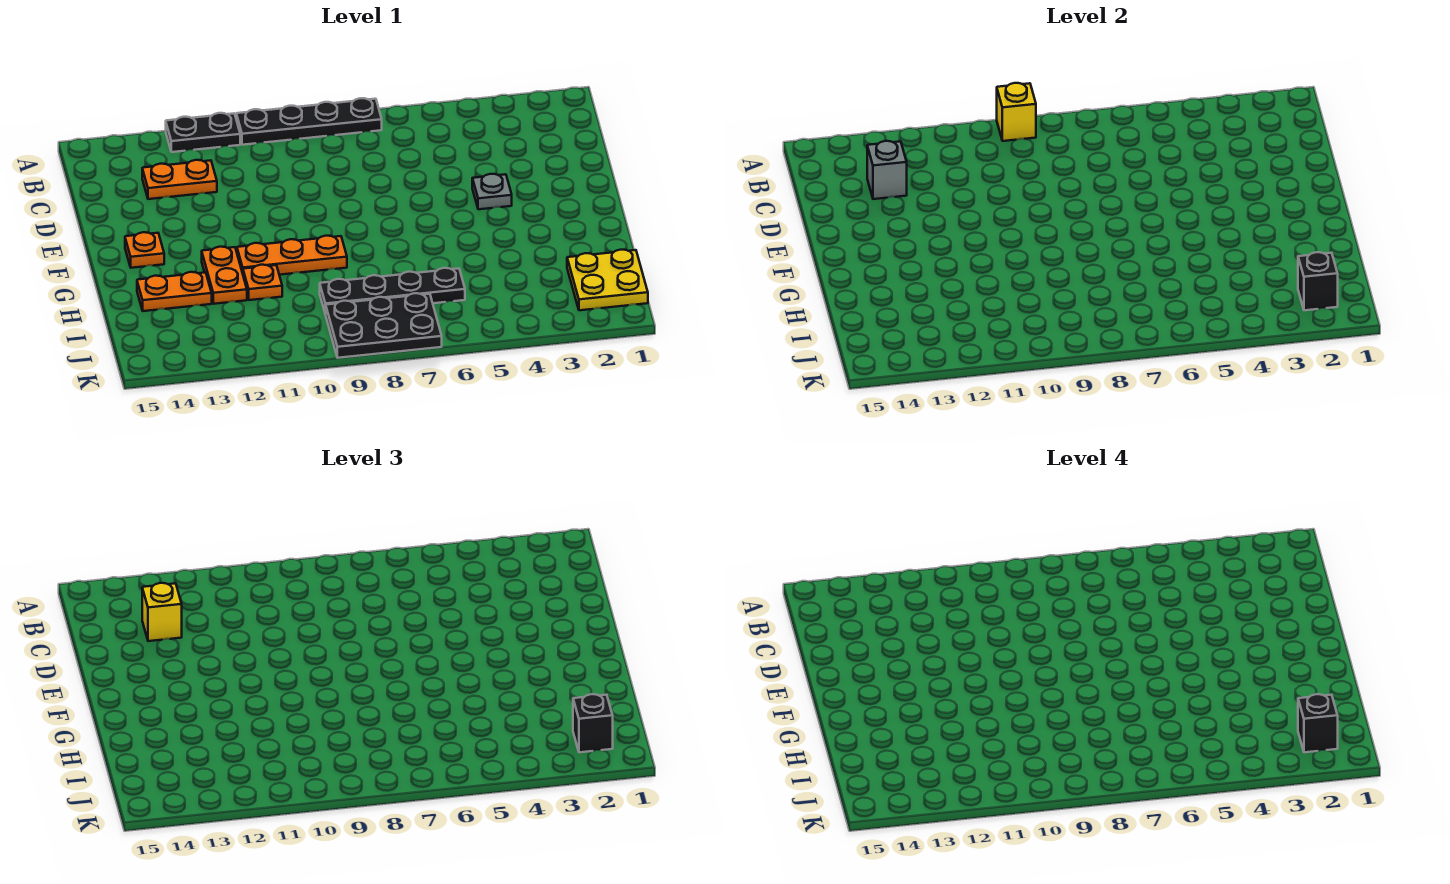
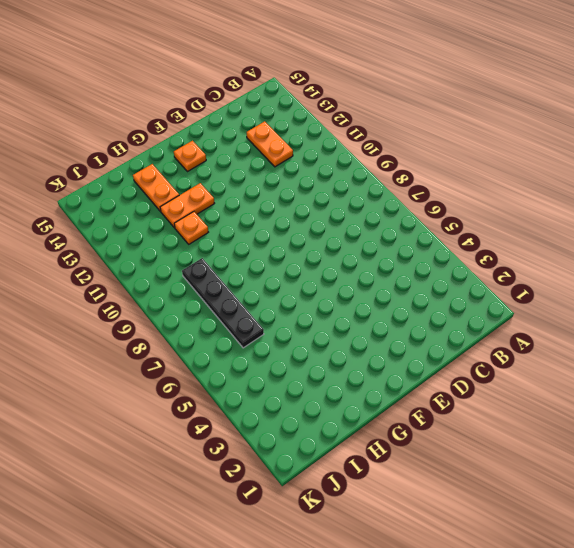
none -> black plate A7:A10 level 1
none -> black plate A11:A12 level 1
none -> grey plate E4 level 1

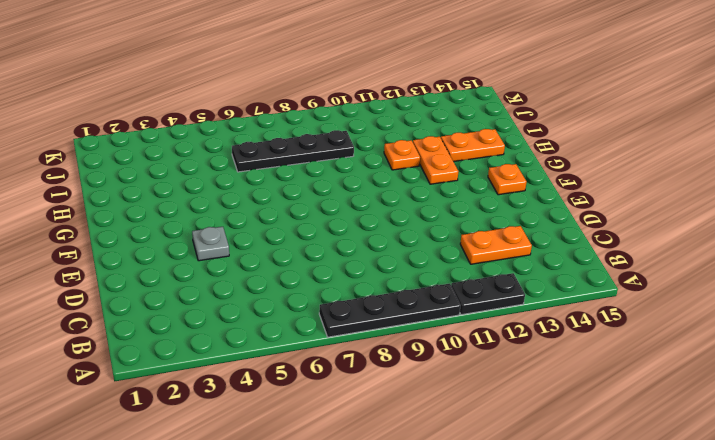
none -> orange plate G9:G11 level 1
none -> yellow plate I1:J2 level 1
none -> black plate J7:K9 level 1

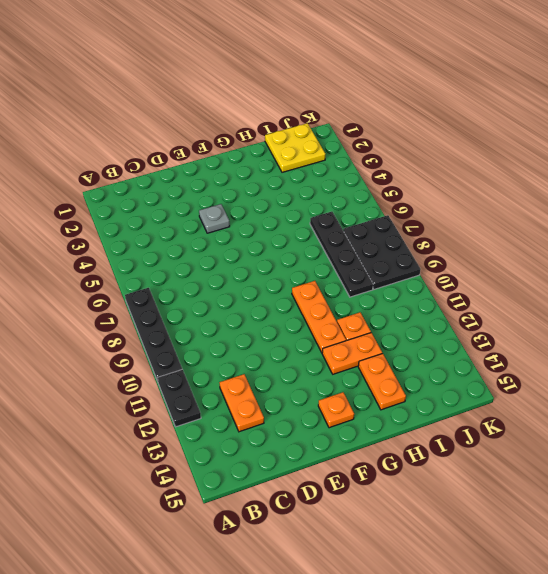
none -> yellow brick A9 level 2
none -> grey brick C13 level 2
none -> black brick J2 level 2

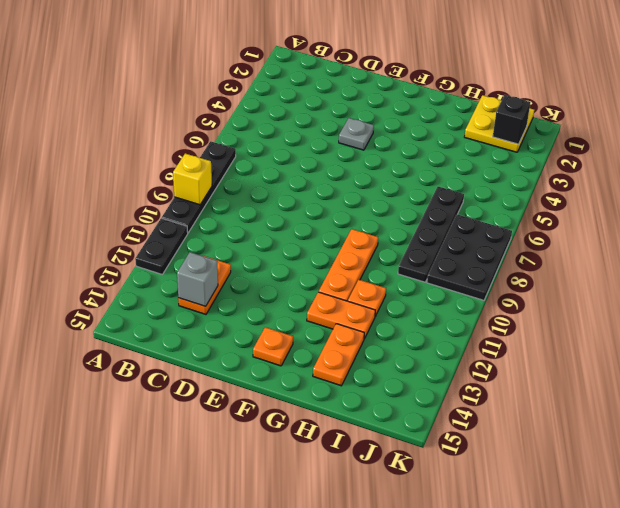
none -> yellow brick C13 level 3
none -> black brick J2 level 3
none -> black brick J2 level 4

